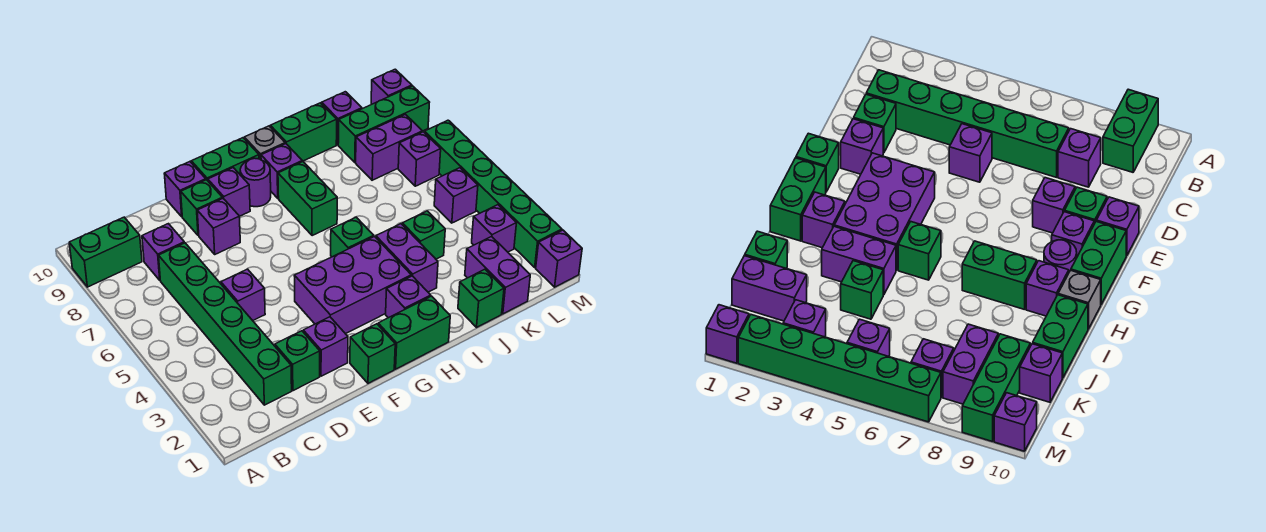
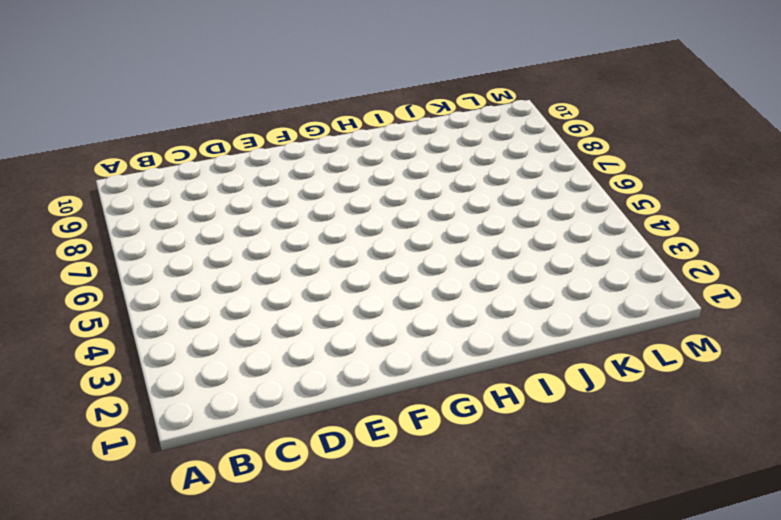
none -> green brick A9:B9 level 1
none -> green brick C2:C7 level 1
none -> purple brick C8 level 1
none -> green brick D2 level 1

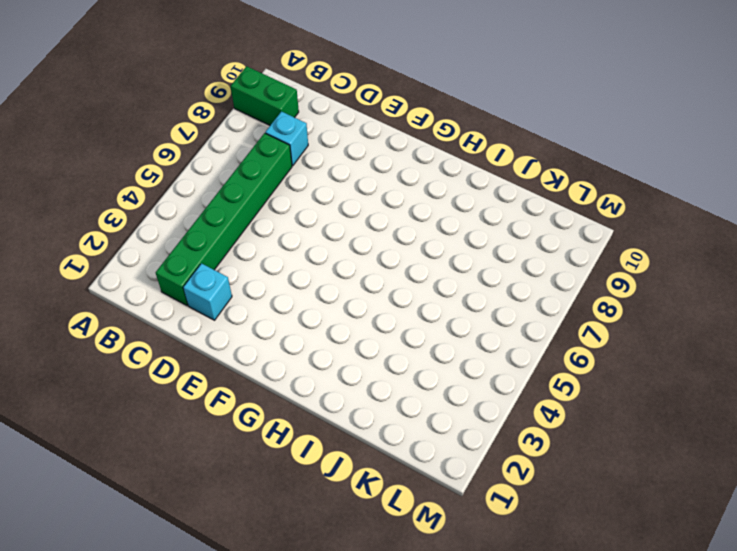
cyan brick C8 level 1 -> purple brick C8 level 1
cyan brick D2 level 1 -> green brick D2 level 1
none -> purple brick D5 level 1
none -> purple brick E2 level 1
none -> purple brick E8 level 1
none -> green brick E9 level 1

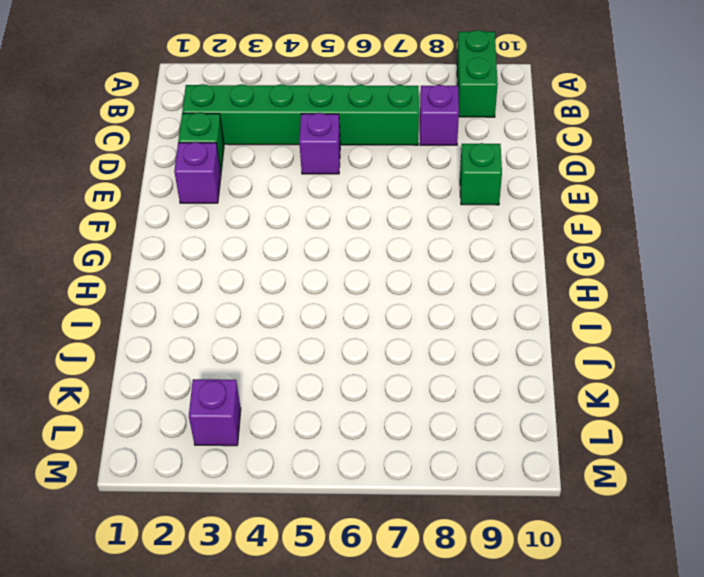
none -> purple brick E8 level 1
none -> purple brick E10 level 1
none -> green brick F1 level 1
none -> purple brick F3:H4 level 1

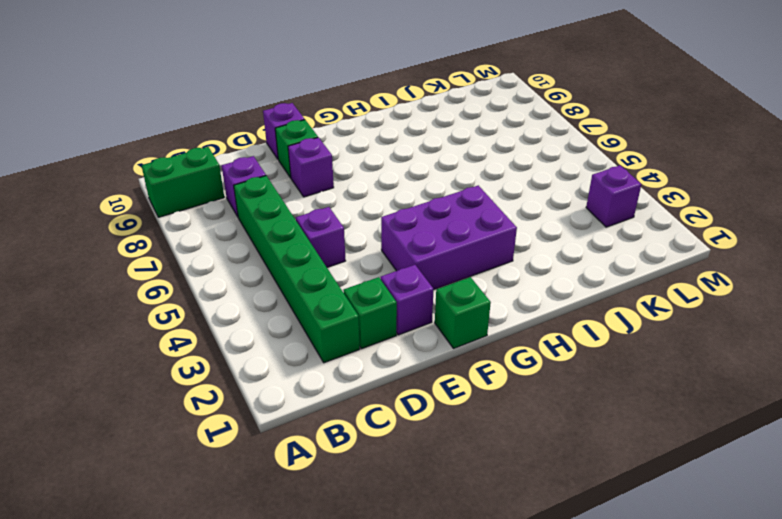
none -> purple brick F9 level 1
none -> green brick F10:G10 level 1
none -> green brick G1:H1 level 1
none -> purple round brick G9 level 1

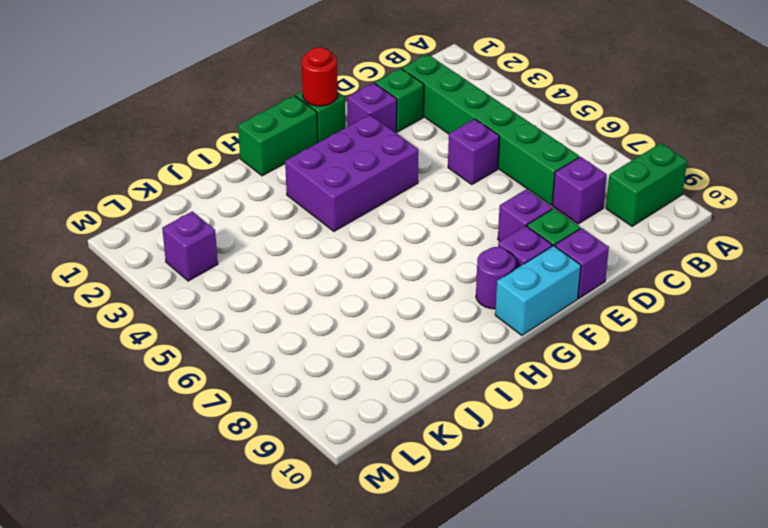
red round brick F1 level 2 -> none
cyan brick F10:G10 level 1 -> green brick F10:G10 level 1
none -> purple brick H2 level 1
none -> green brick H5 level 1
none -> green brick H7:H8 level 1
none -> purple brick H9 level 1

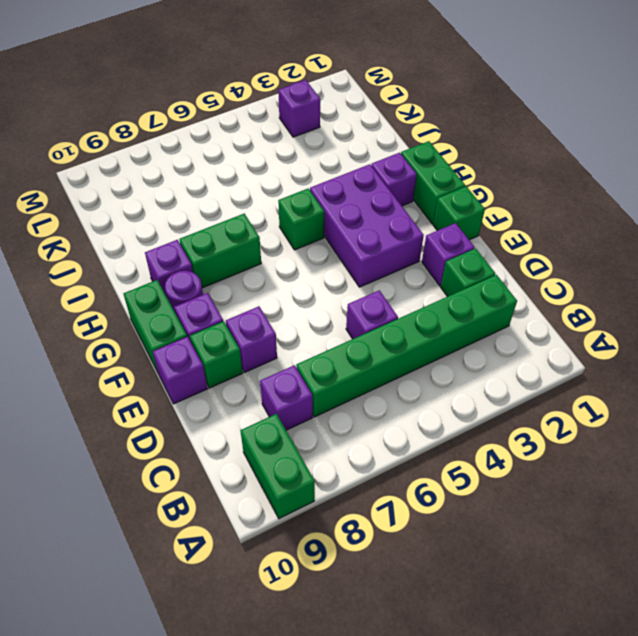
none -> grey brick H10 level 1
none -> purple brick I3:I4 level 1
none -> green brick I10:J10 level 1
none -> green brick J1 level 1

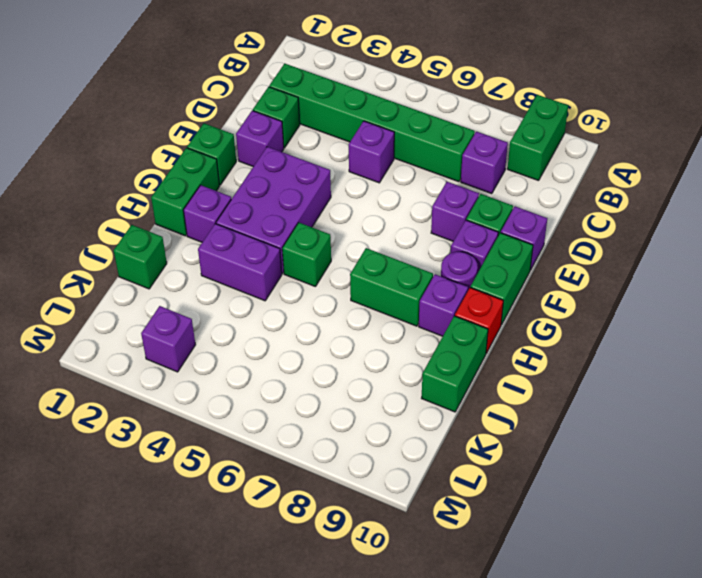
red brick H10 level 1 -> grey brick H10 level 1
none -> green brick J4 level 1
none -> purple brick K1:K2 level 1
none -> purple brick K8:L8 level 1
none -> green brick K9:M9 level 1

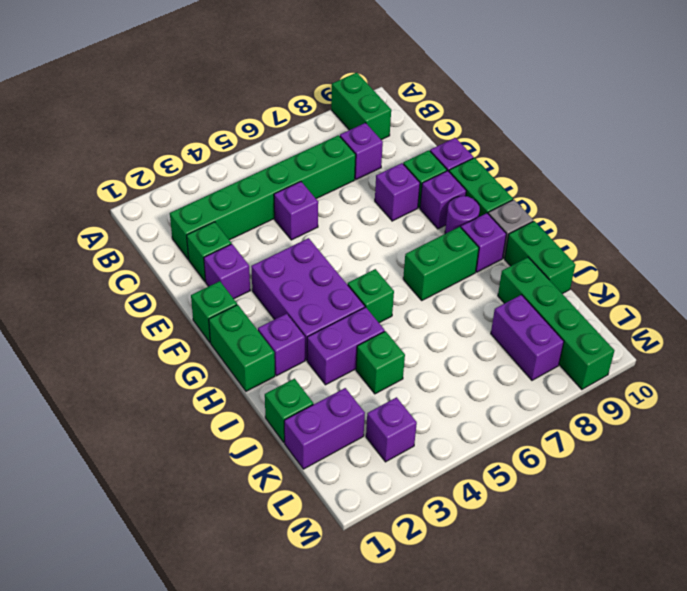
green brick J9:M9 level 1 -> green brick K9:M9 level 1
none -> purple brick K10 level 1
none -> purple brick L5 level 1
none -> purple brick L7 level 1
none -> purple brick M1 level 1

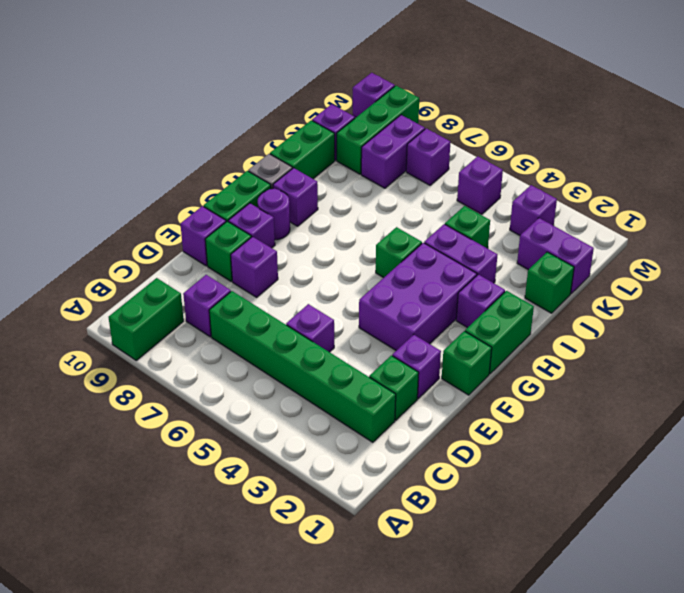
none -> green brick H7:H8 level 1
none -> purple brick M1 level 1
none -> green brick M2:M7 level 1

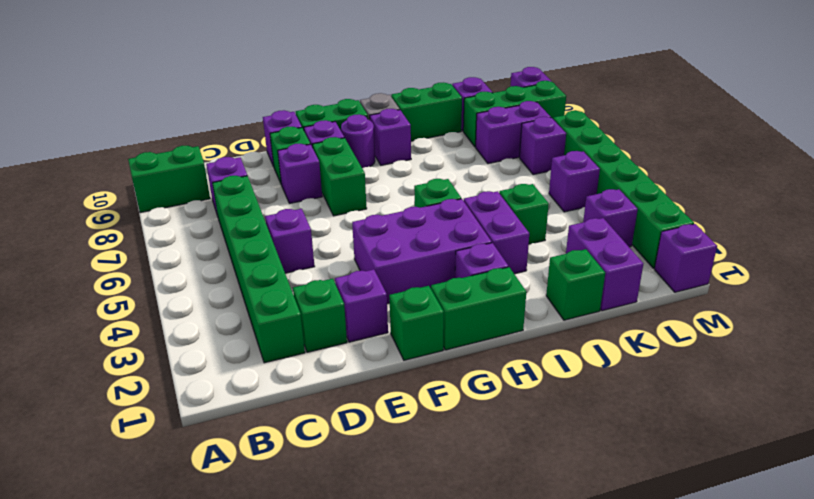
green brick F7:F8 level 1 -> green brick H7:H8 level 1

